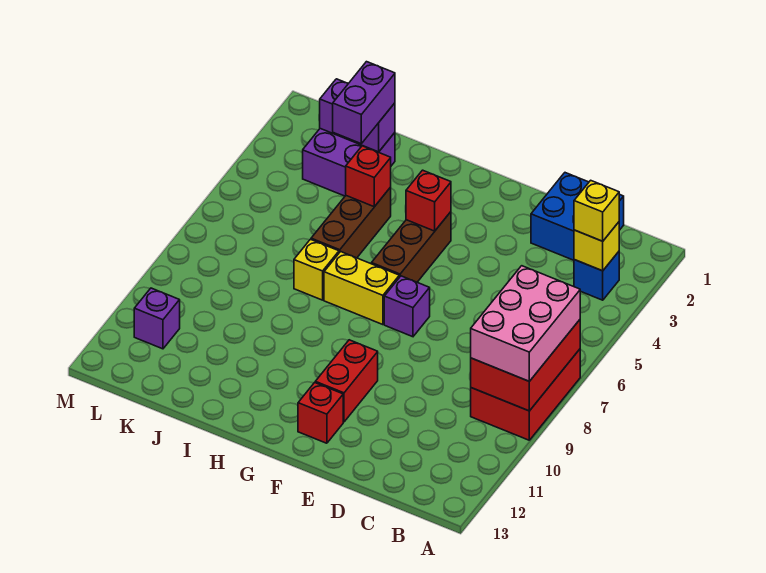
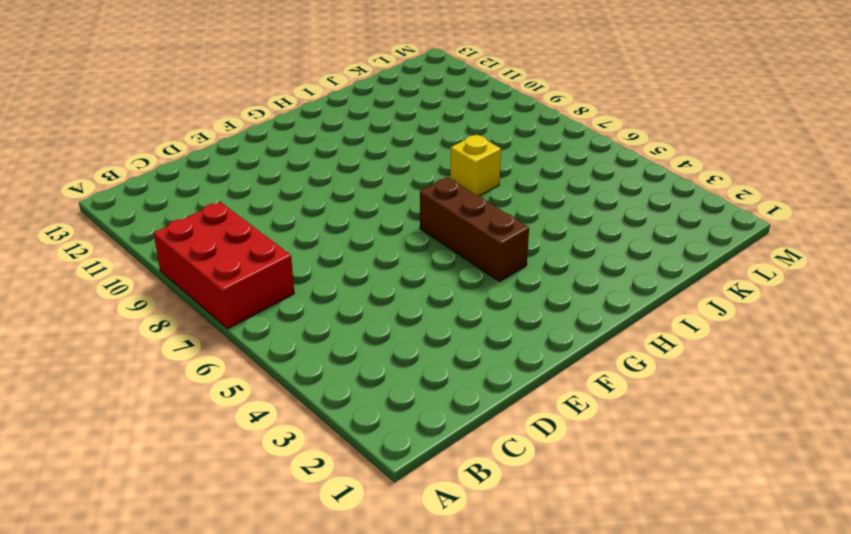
none -> blue brick B3 level 1
none -> blue brick C1:D2 level 1
none -> purple brick F7 level 1

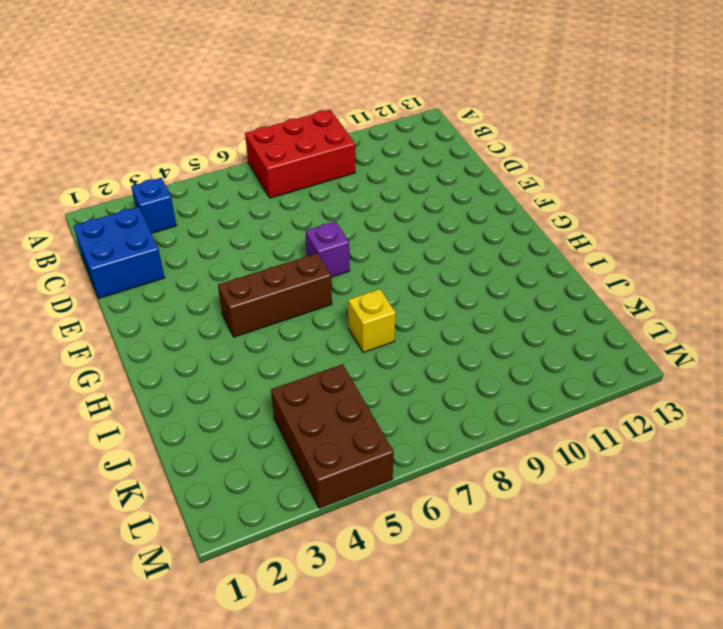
brown brick K4:M5 level 1 -> none
none -> red brick F10:F11 level 1
none -> red brick F12 level 1
none -> yellow brick G7:H7 level 1

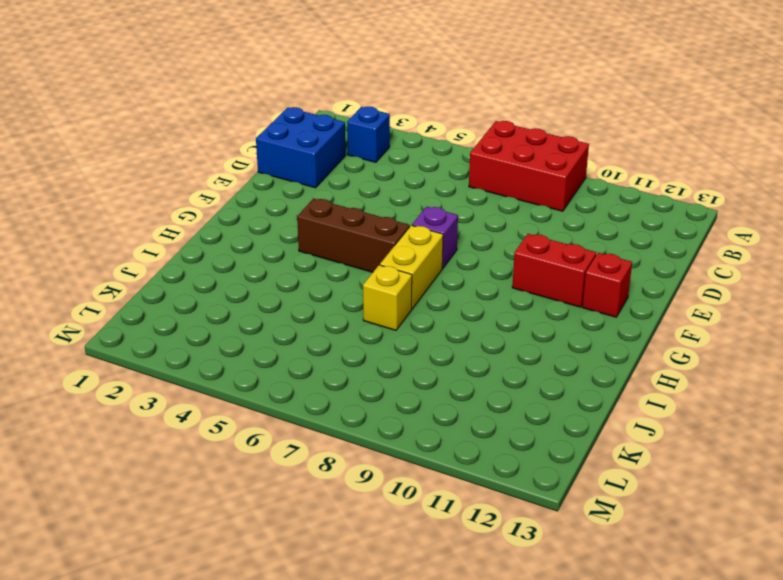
none -> brown brick I4:I6 level 1
none -> purple brick J2:K3 level 1
none -> purple brick L11 level 1

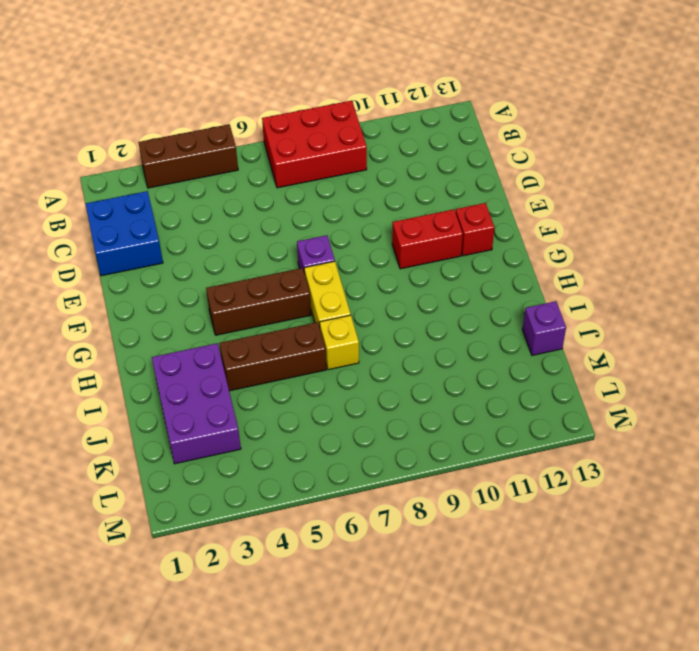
brown brick A3:A5 level 1 -> none
purple brick I2:K3 level 1 -> purple brick J2:K3 level 1
purple brick J13 level 1 -> purple brick L11 level 1
none -> blue brick B3 level 1
none -> red brick A7:B9 level 2
none -> yellow brick B3 level 2

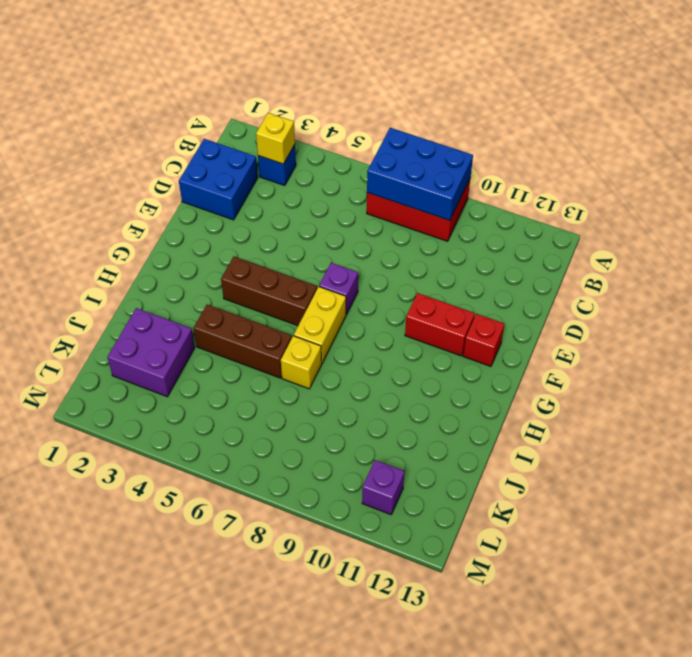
blue brick A7:B9 level 2 -> red brick A7:B9 level 2
none -> red brick G4 level 2
none -> red brick I4 level 2
none -> purple brick J2:K2 level 2

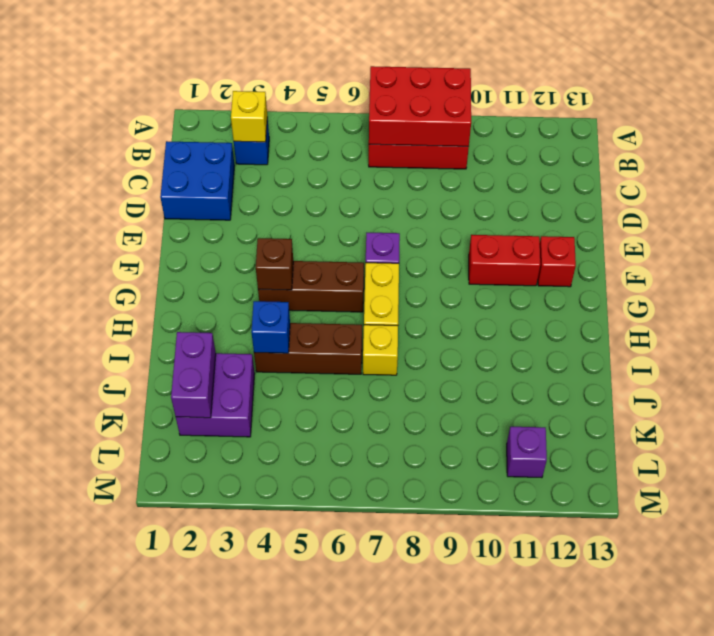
brown brick G4 level 2 -> red brick G4 level 2
blue brick I4 level 2 -> red brick I4 level 2
none -> pink brick A7:B9 level 3
none -> yellow brick B3 level 3
none -> purple brick J2:J3 level 3

